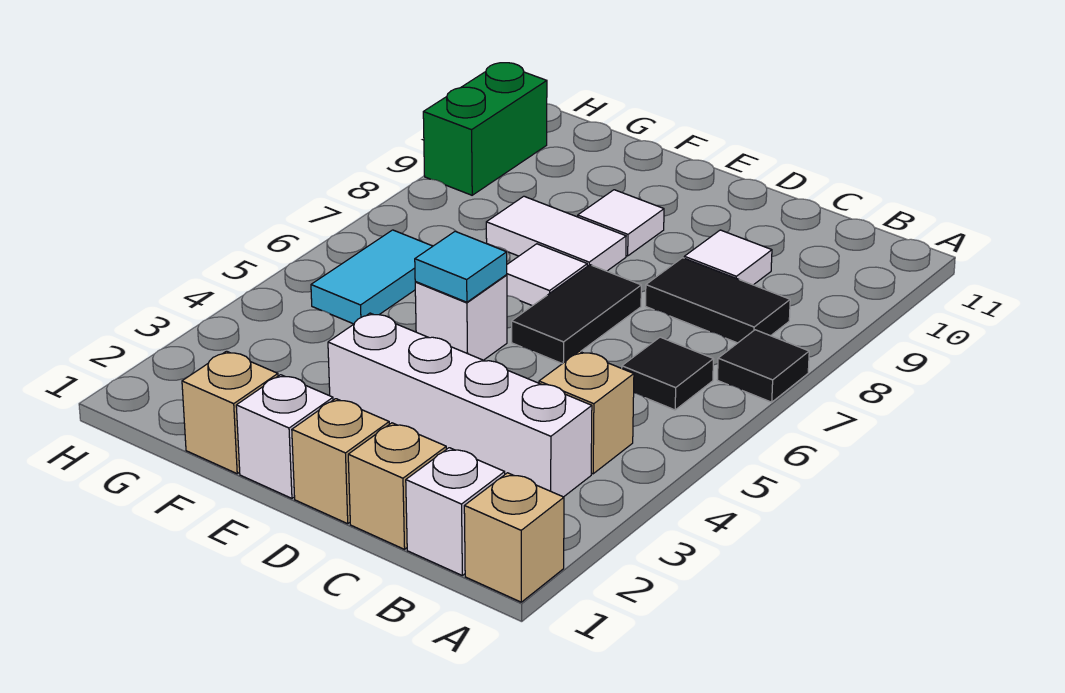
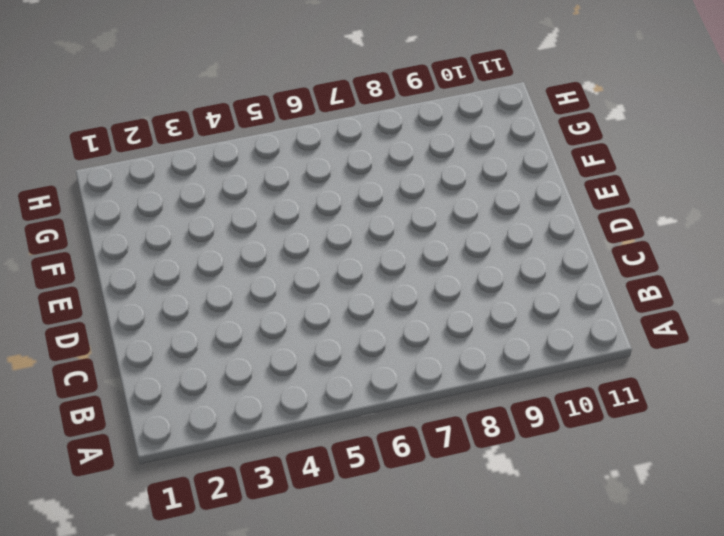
none -> tan brick A1 level 1
none -> black tile A7 level 1
none -> white brick B1 level 1

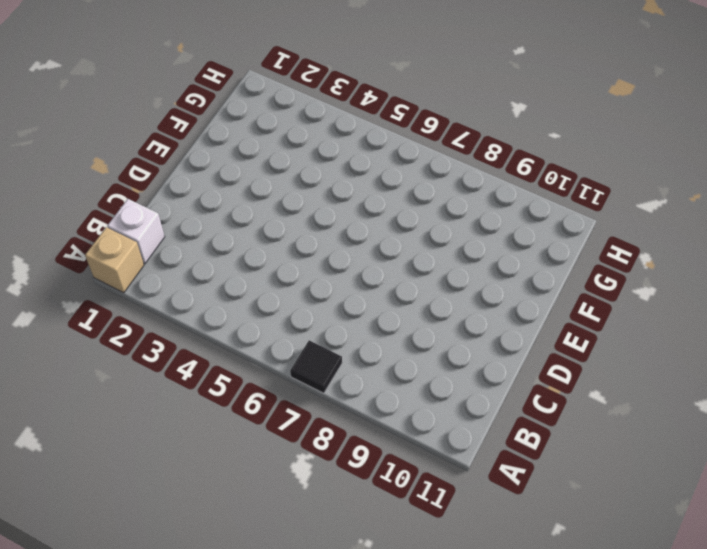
none -> white brick B3:E3 level 1
none -> tan brick B4 level 1
none -> black tile B6 level 1

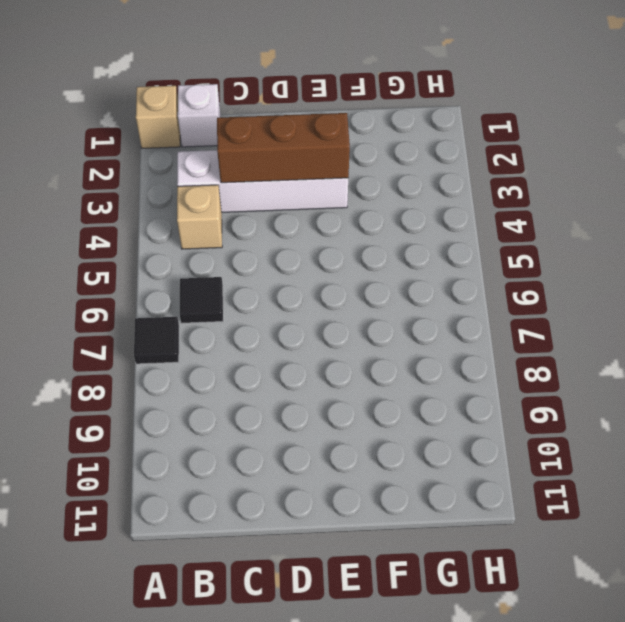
brown brick C3:E3 level 2 -> none
none -> black tile B8:C8 level 1
none -> tan brick C1 level 1
none -> white tile C9 level 1

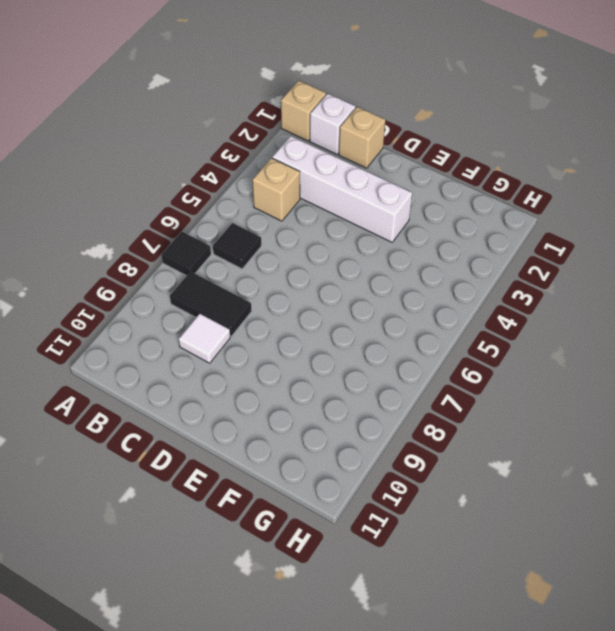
none -> tan brick D1 level 1
none -> black tile D6:D7 level 1
none -> white brick E1 level 1

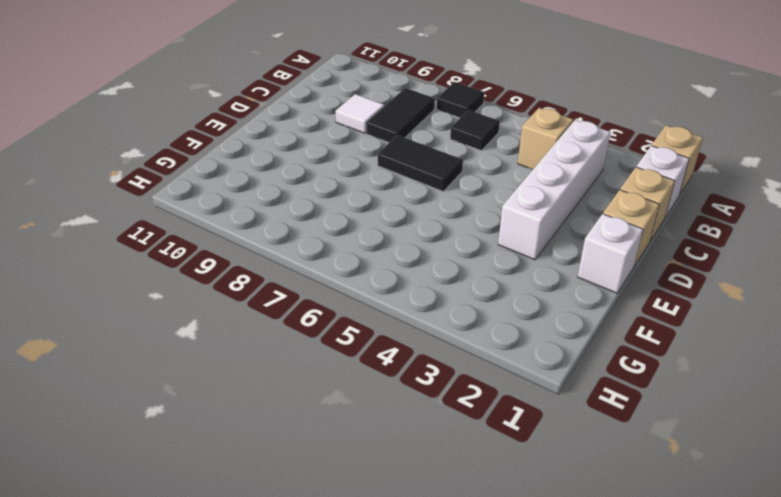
none -> white brick E5 level 1
none -> white tile E7 level 1
none -> white tile E8:F8 level 1

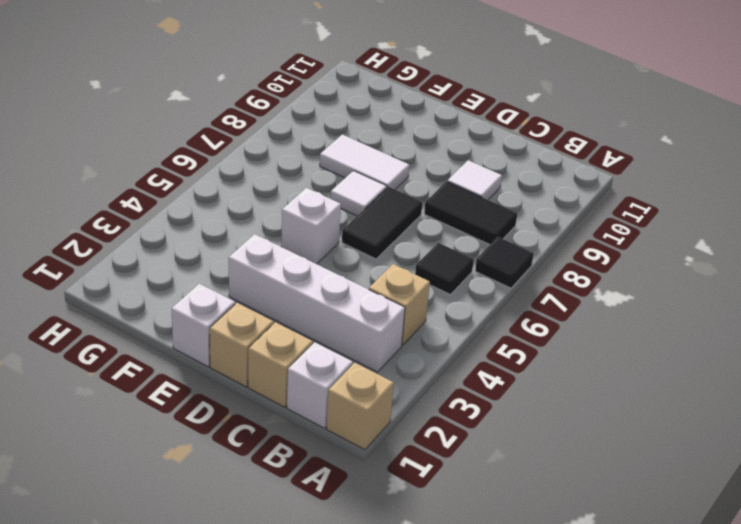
none -> white tile E9 level 1
none -> tan brick F1 level 1
none -> cyan tile G5:G6 level 1

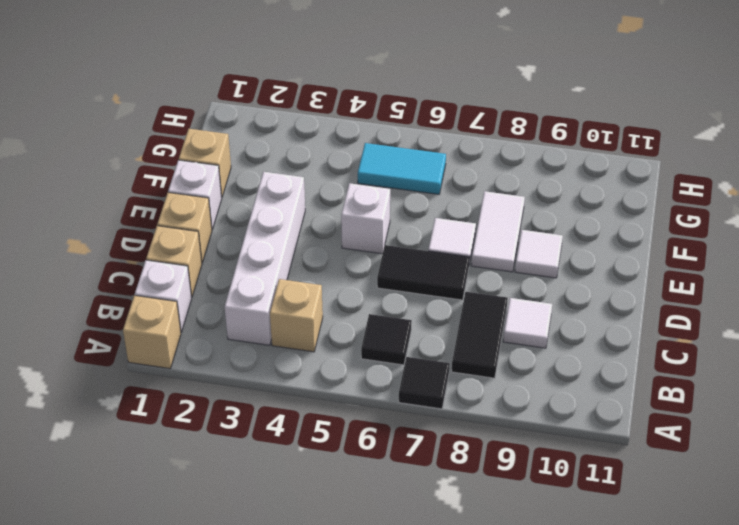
none -> green brick H9:H10 level 1
none -> cyan tile E5 level 2

